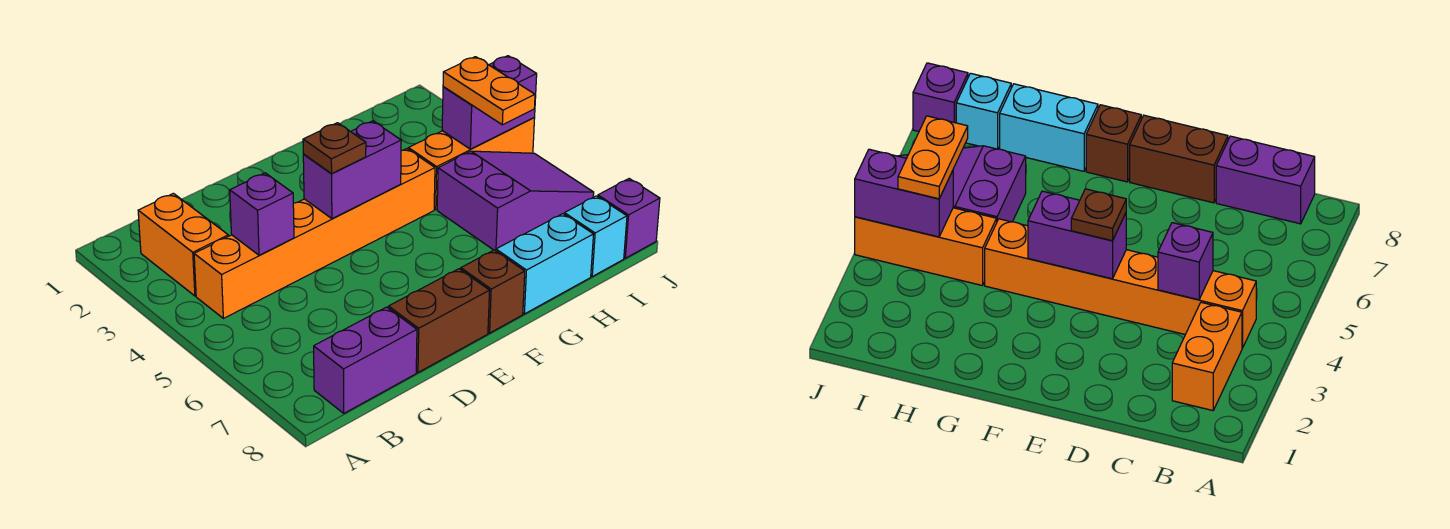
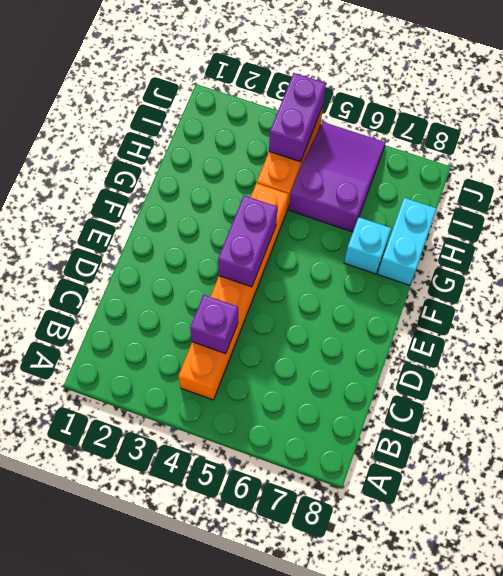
cyan brick G7 level 1 -> cyan brick I8 level 1
none -> orange brick B2:B3 level 1
none -> purple brick B8:C8 level 1
none -> brown brick D8:E8 level 1

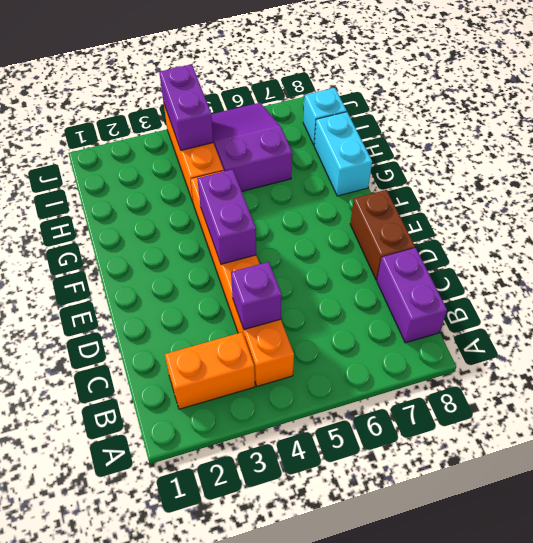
none -> brown brick F8 level 1
none -> purple brick J8 level 1
none -> brown plate E4 level 3

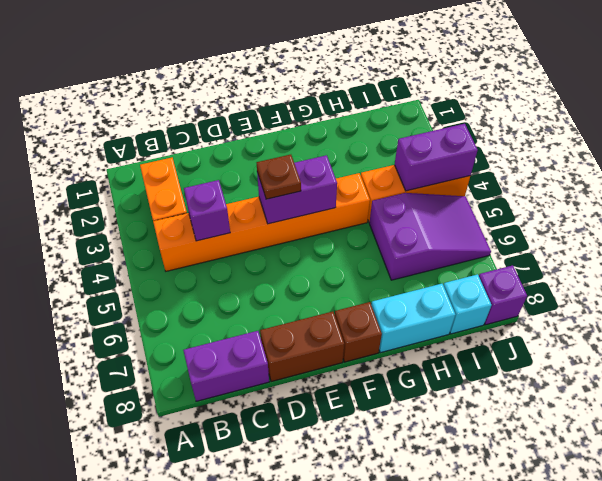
none -> orange plate I4:I5 level 3

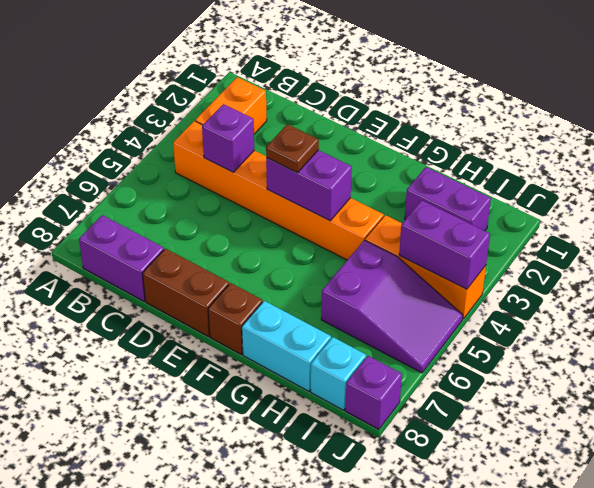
purple brick H2:I2 level 1 -> none
none -> orange plate I4:I5 level 3

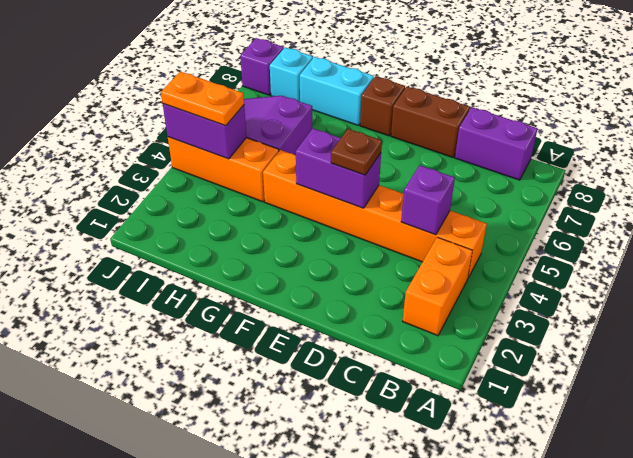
orange plate I4:J4 level 3 -> orange plate I4:I5 level 3

